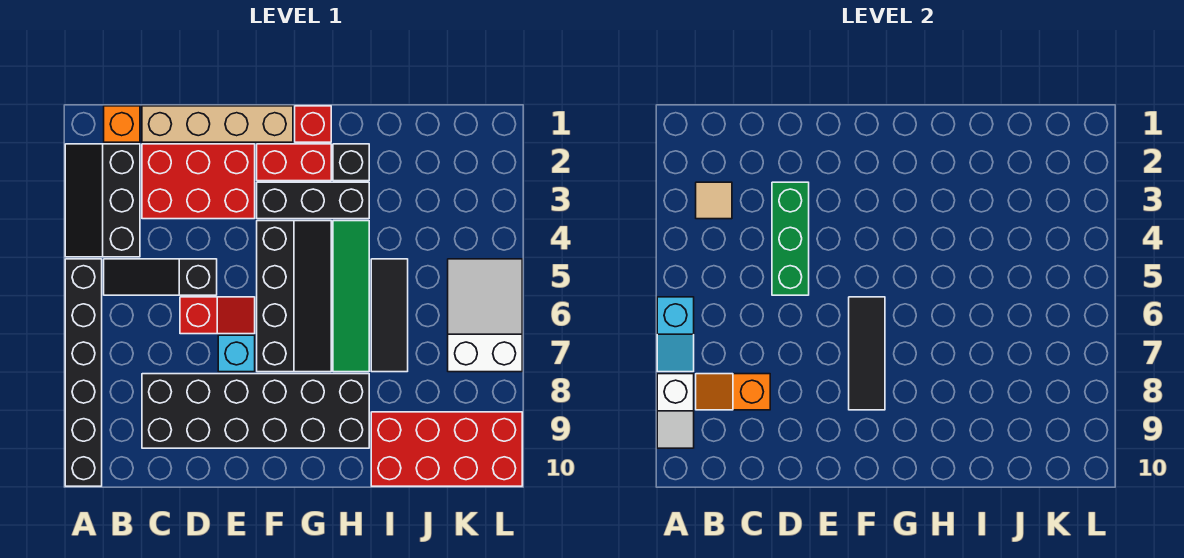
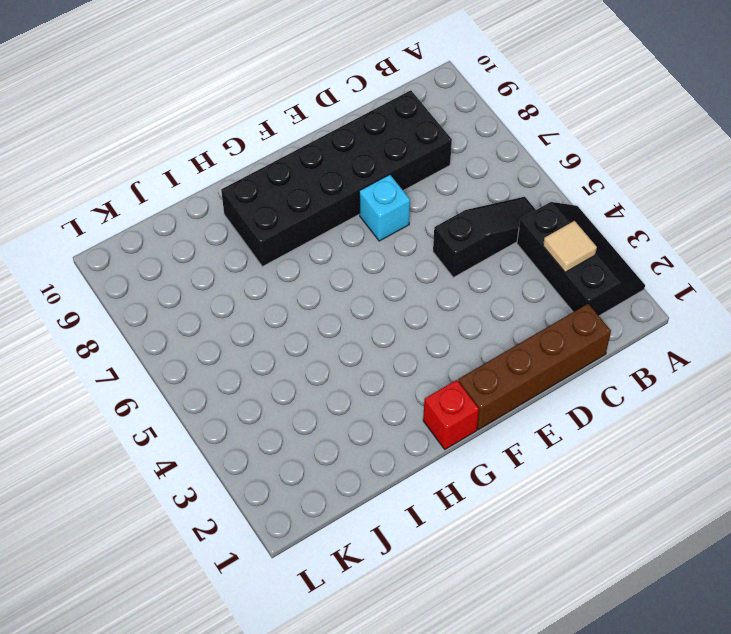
brown brick C1:F1 level 1 -> tan brick C1:F1 level 1
none -> black brick A5:A10 level 1
none -> orange brick B1 level 1
none -> red brick C2:E3 level 1

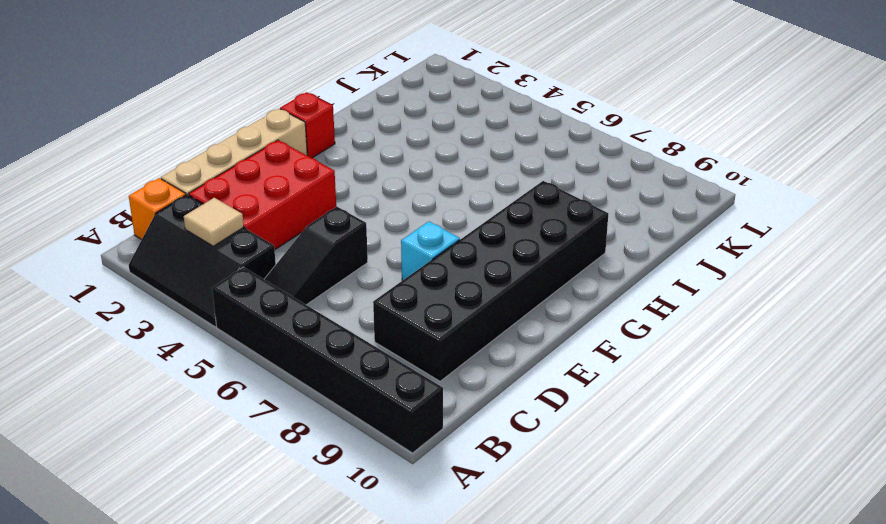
none -> red slope D6:E6 level 1 top D
none -> red brick F2:G2 level 1
none -> black brick F3:H3 level 1

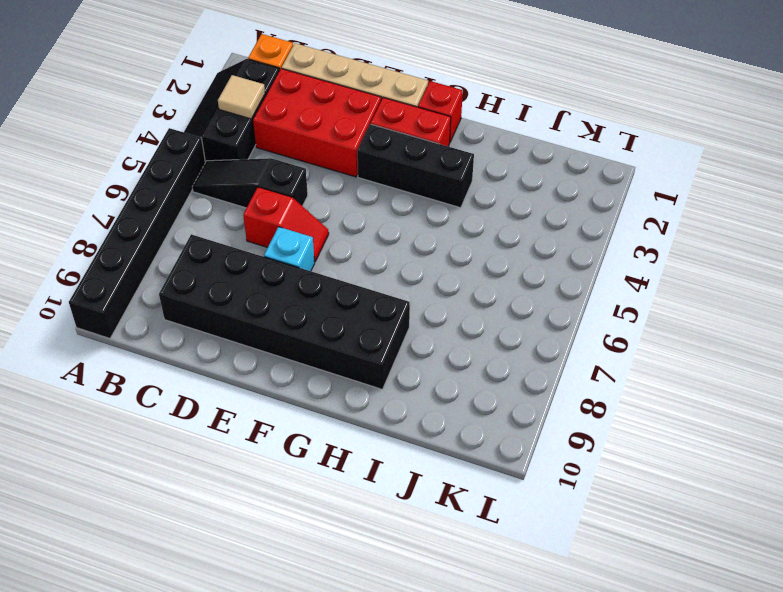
none -> black slope F4:G7 level 1 top F
none -> black brick H2 level 1
none -> green tile H4:H7 level 1

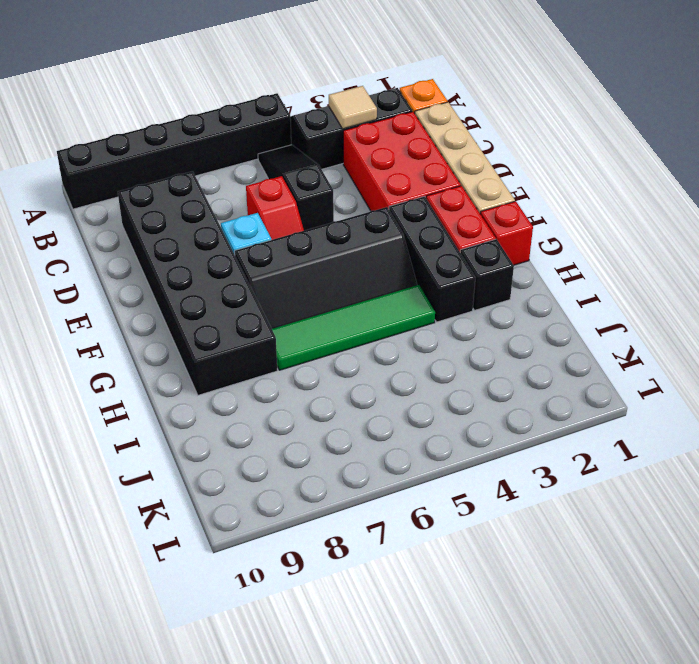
none -> black tile I5:I7 level 1
none -> red brick I9:L10 level 1
none -> white slope K5:L7 level 1 top 7

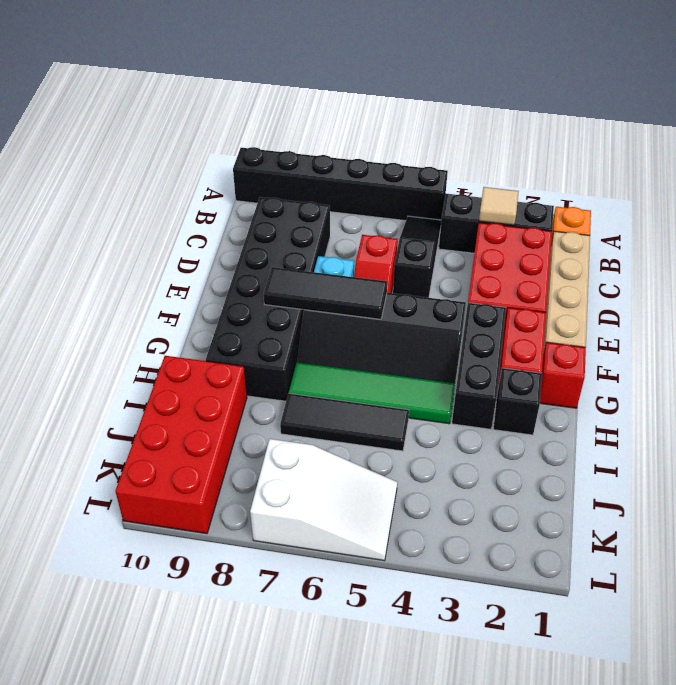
none -> cyan slope A6:A7 level 2 top 6
none -> white slope A8:A9 level 2 top 8
none -> orange slope B8:C8 level 2 top C

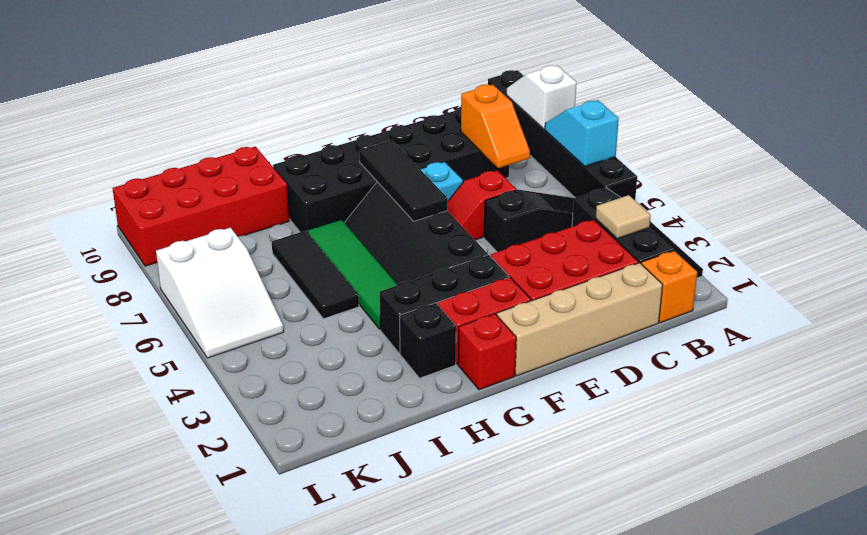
orange slope C7:C8 level 2 top 8 -> orange slope B8:C8 level 2 top C
none -> green brick D3:D5 level 2

